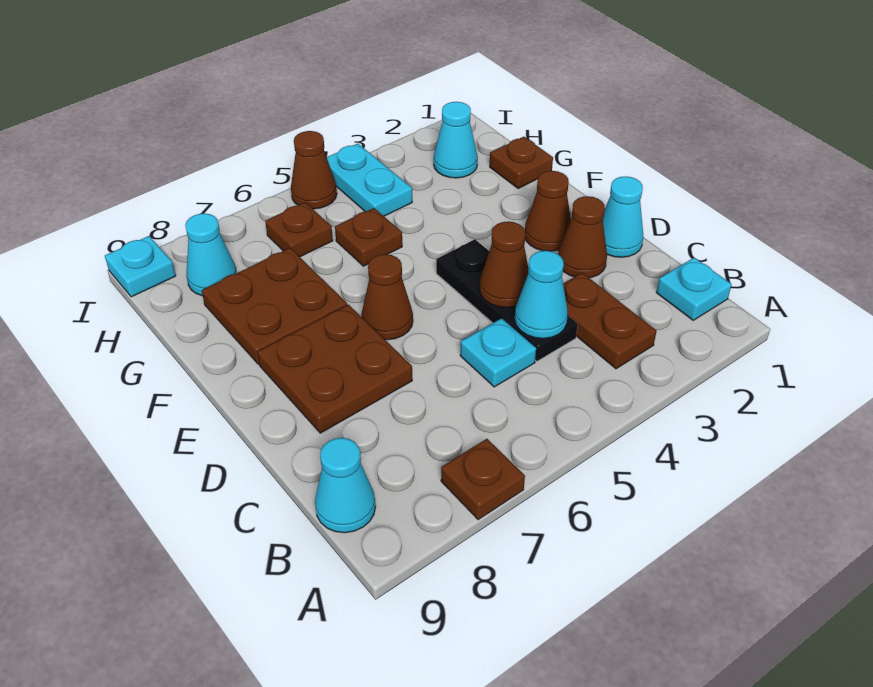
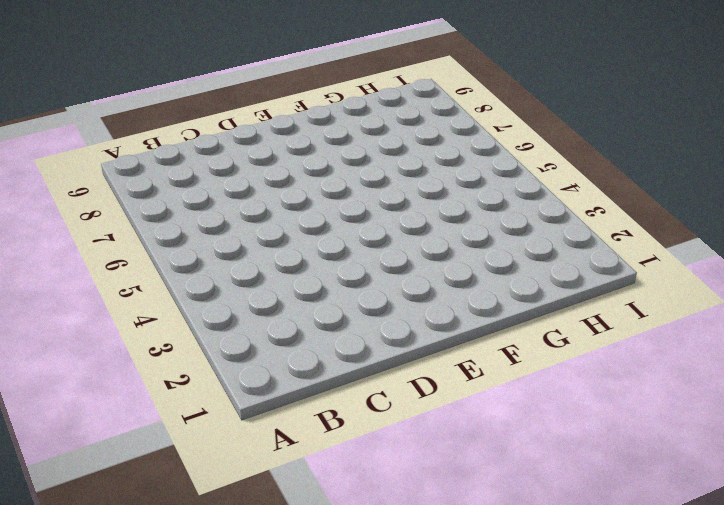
none -> brown plate A7 level 1
none -> cyan plate B1 level 1
none -> brown plate B3:C3 level 1

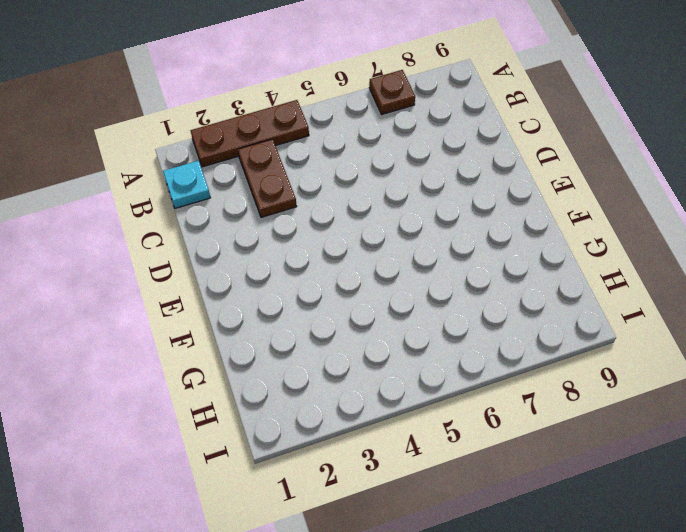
brown plate A2:A4 level 1 -> none
none -> cyan cone B9 level 1
none -> black plate C4:E4 level 1
none -> cyan plate C5 level 1

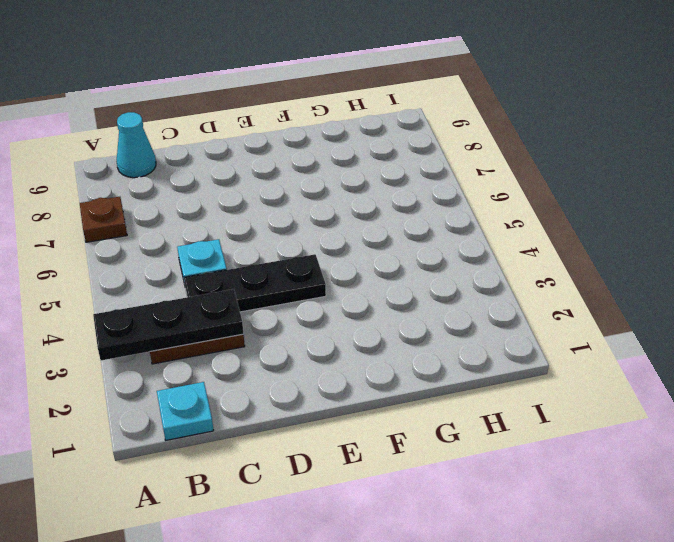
black plate A3:C3 level 2 -> none
none -> cyan cone D1 level 1
none -> brown cone D2 level 1
none -> brown plate D7:E8 level 1

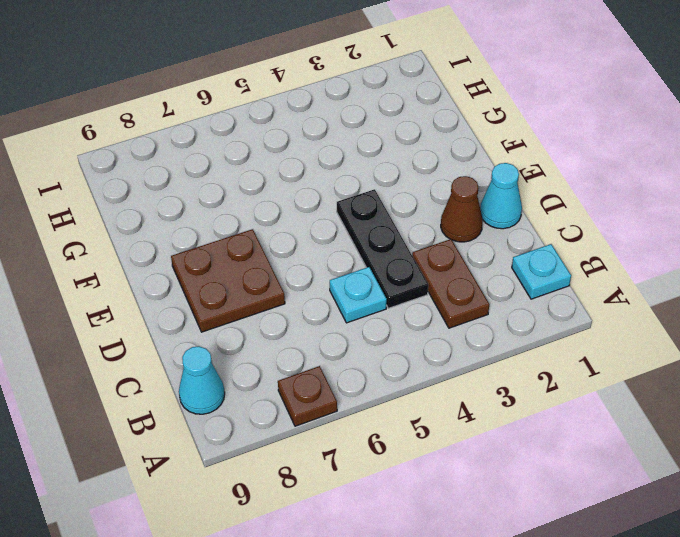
none -> brown cone E2 level 1
none -> brown cone E6 level 1
none -> brown plate F7:G8 level 1

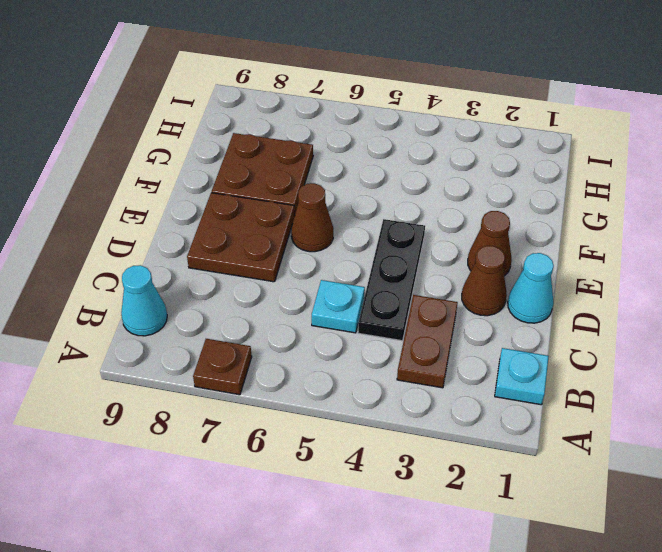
none -> brown plate G1 level 1
none -> brown plate G5 level 1
none -> cyan cone H2 level 1

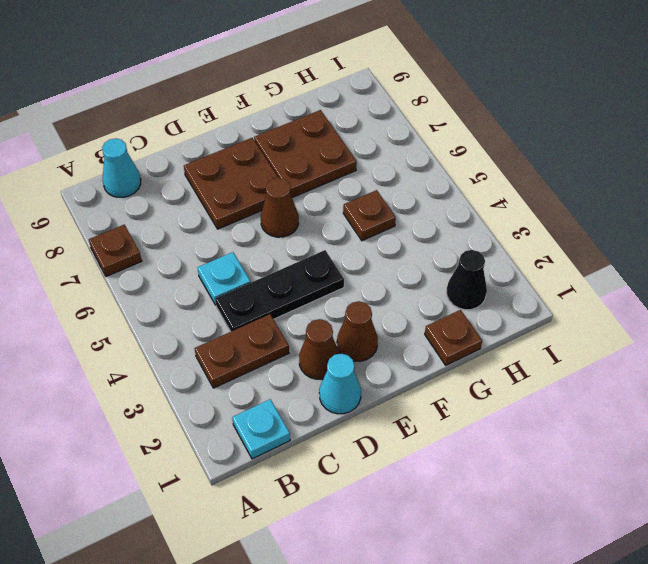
black cone H2 level 1 -> cyan cone H2 level 1
none -> cyan plate H4:I4 level 1
none -> brown plate H6 level 1
none -> cyan cone H8 level 1

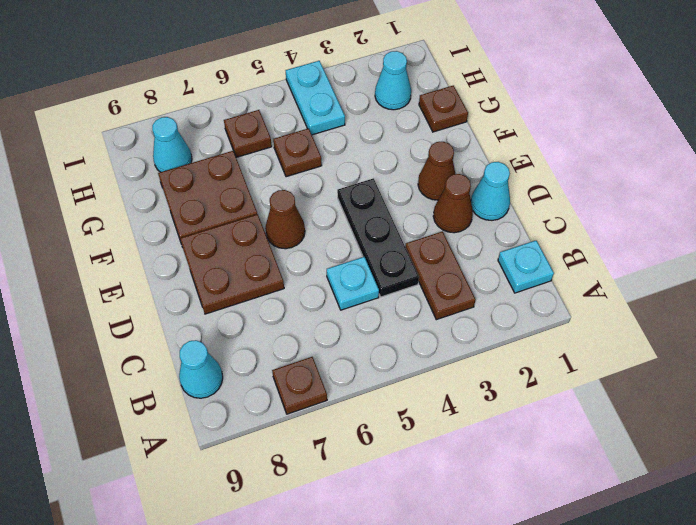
none -> brown cone I5 level 1
none -> cyan plate I9 level 1
none -> cyan cone C4 level 2

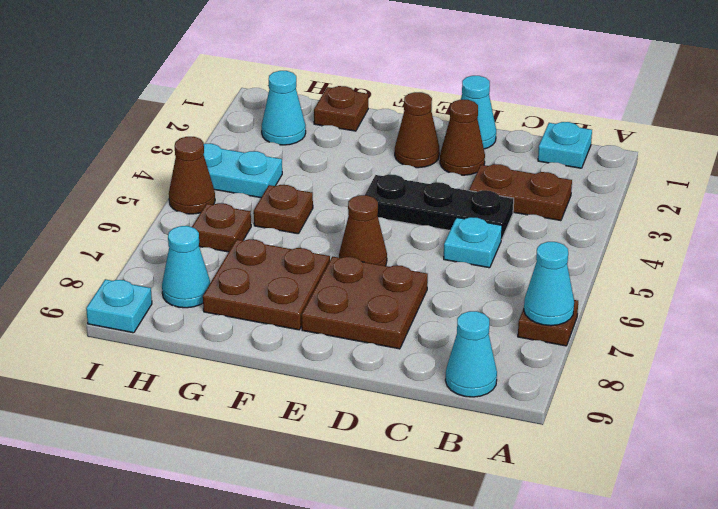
cyan cone A7 level 2 -> cyan cone C4 level 2
none -> brown cone D4 level 2

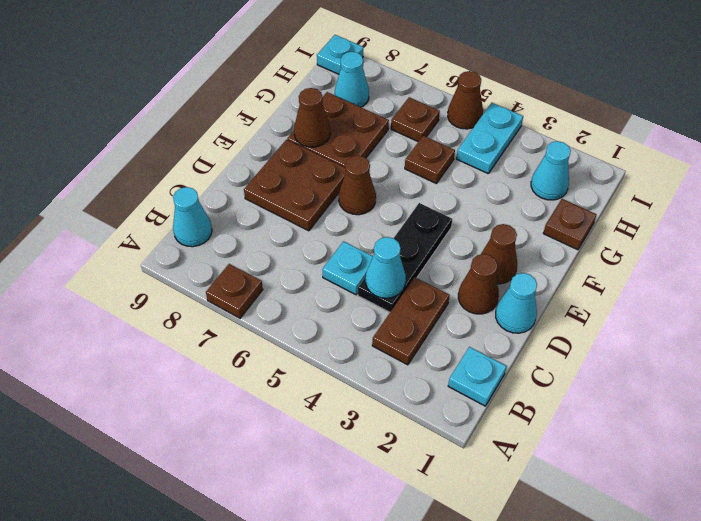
brown cone F8 level 2 -> brown cone D4 level 2

